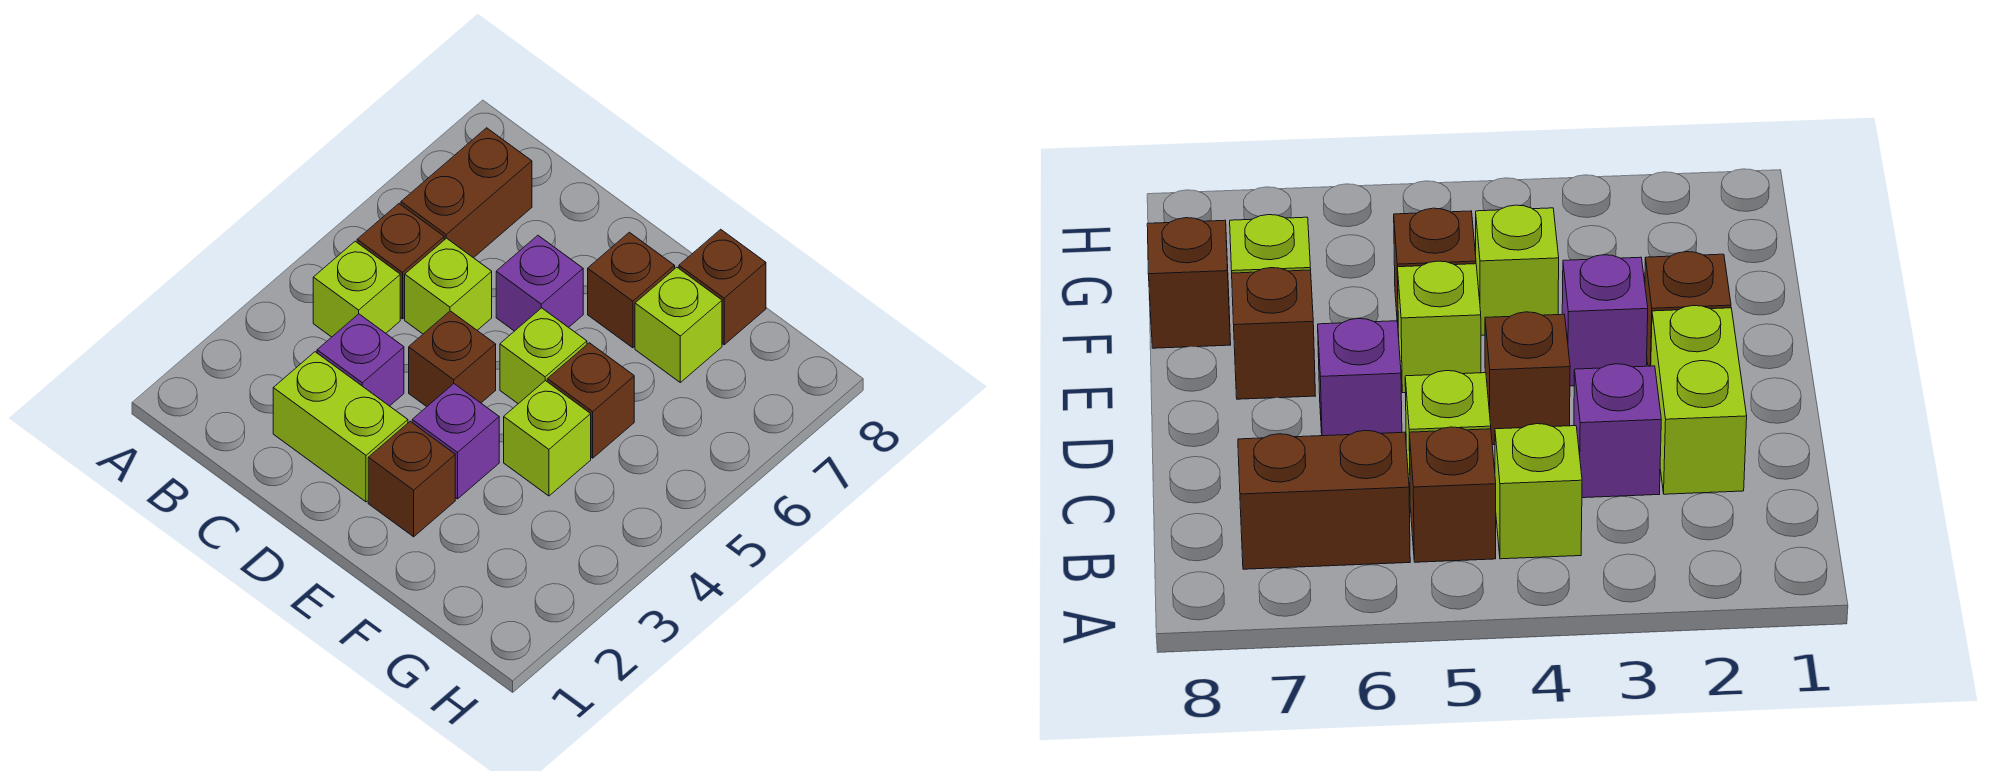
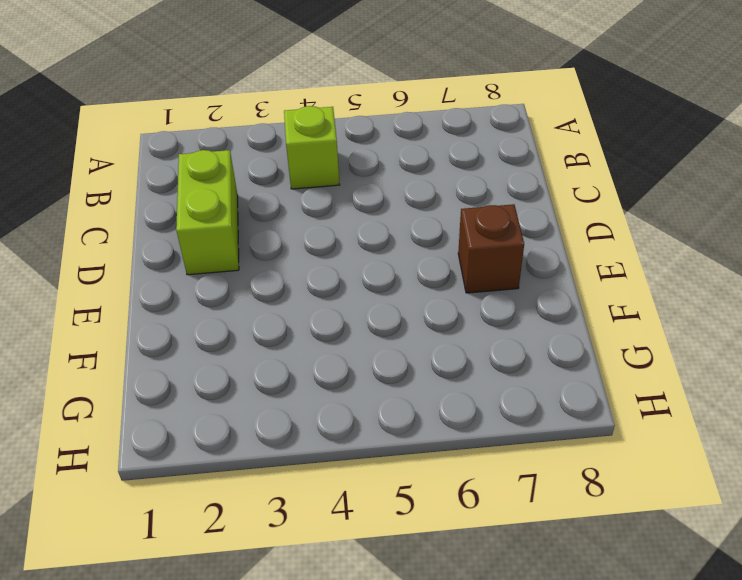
none -> brown brick B5 level 1
none -> brown brick B6:B7 level 1
none -> purple brick C3 level 1

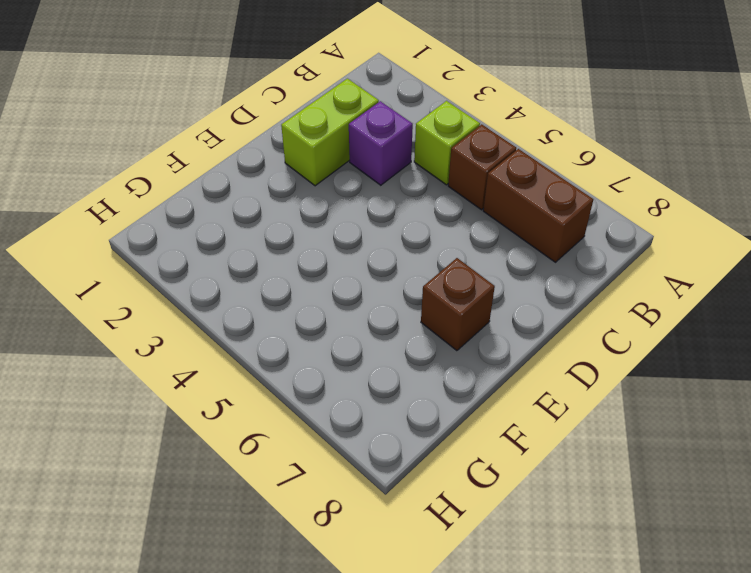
none -> lime brick C5 level 1
none -> brown brick D4 level 1
none -> purple brick D6 level 1

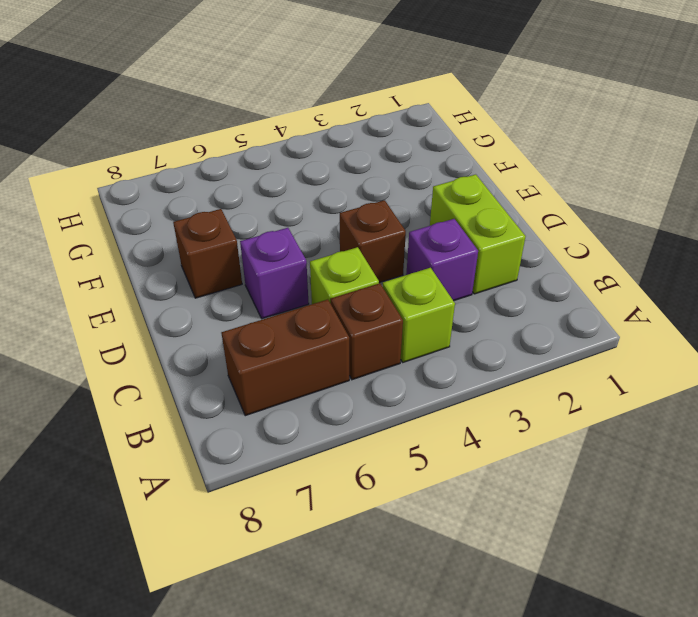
none -> brown brick E2 level 1
none -> purple brick E3 level 1
none -> lime brick E5 level 1

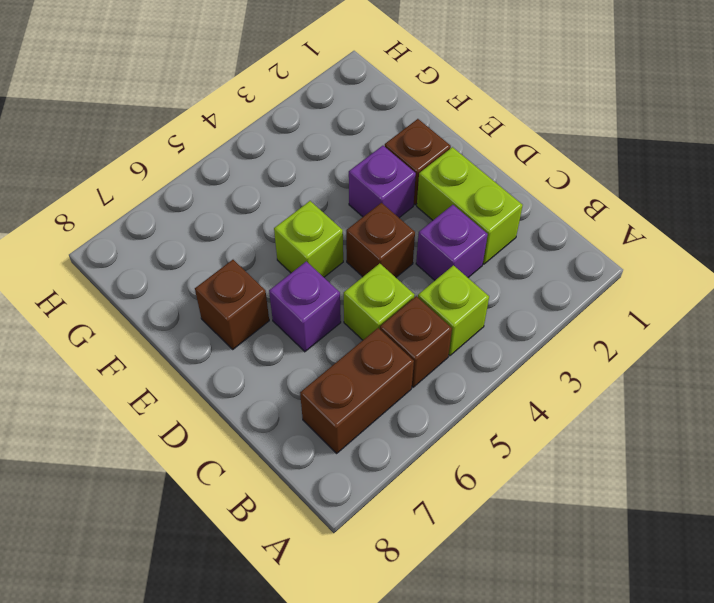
none -> lime brick F4 level 1
none -> brown brick F5 level 1
none -> lime brick F7 level 1

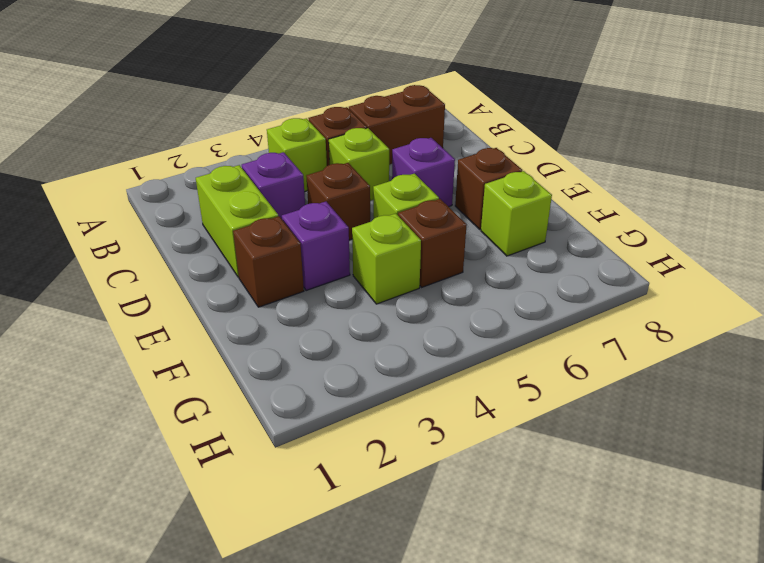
none -> brown brick F8 level 1

